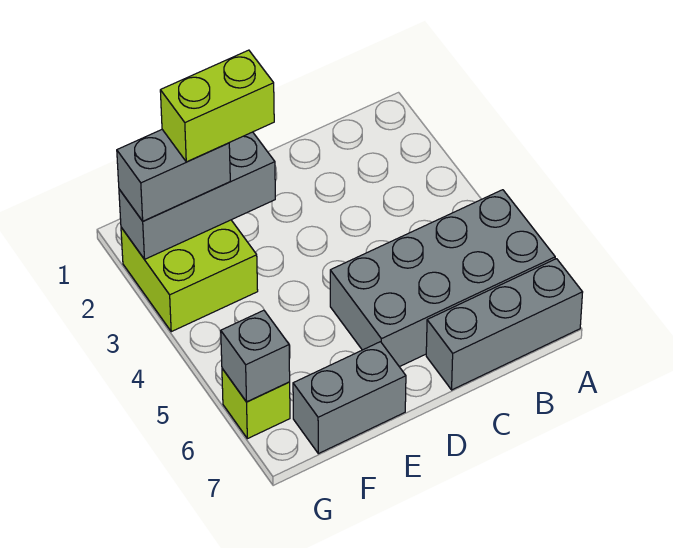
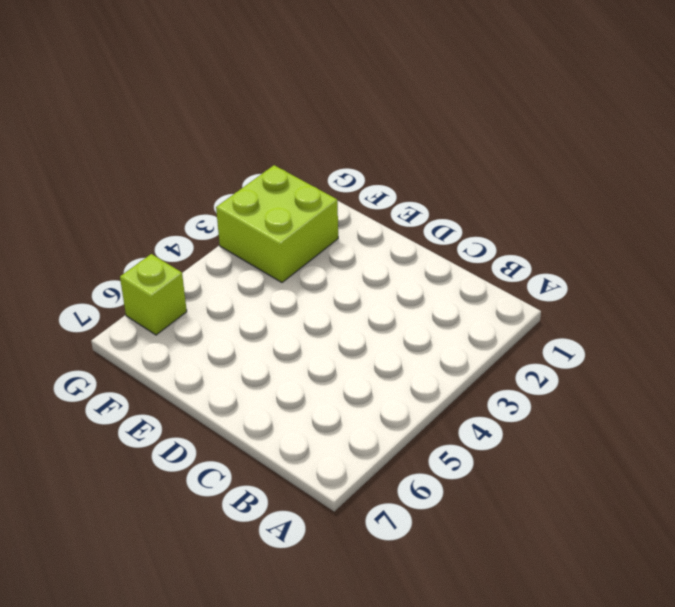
none -> grey brick A5:D6 level 1
none -> grey brick A7:C7 level 1

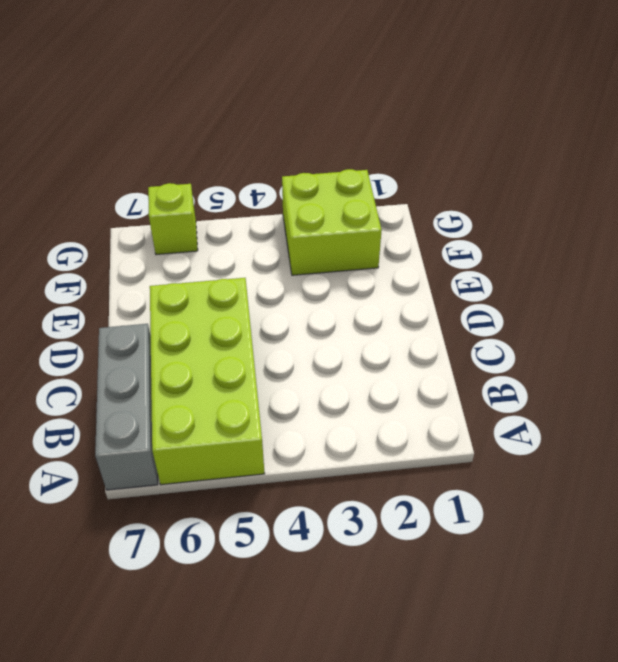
lime brick A5:D6 level 1 -> grey brick A5:D6 level 1
none -> grey brick E7:F7 level 1
none -> grey brick E2:G2 level 2

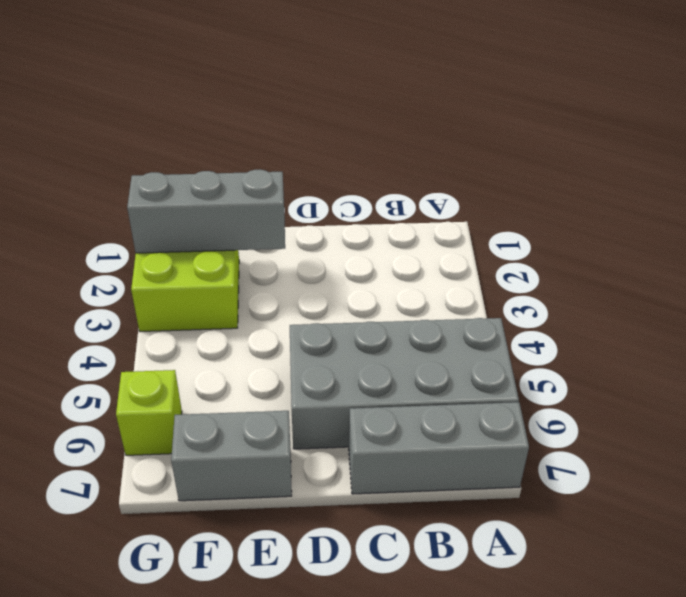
none -> grey brick G6 level 2
none -> grey brick F2:G2 level 3

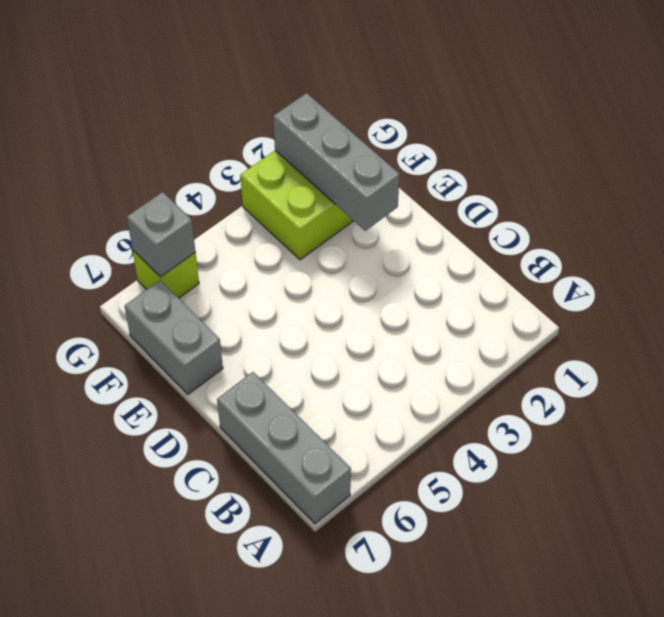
none -> grey brick A5:D6 level 1
none -> grey brick F2:G2 level 3

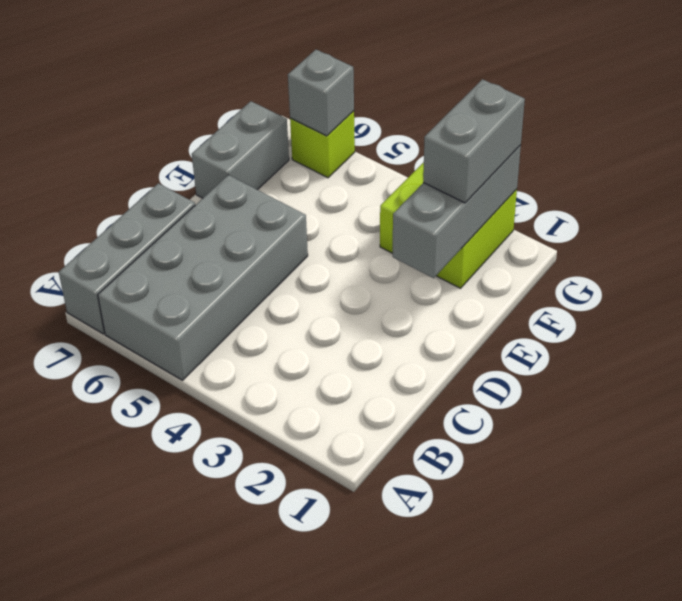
none -> lime brick E2:F2 level 4

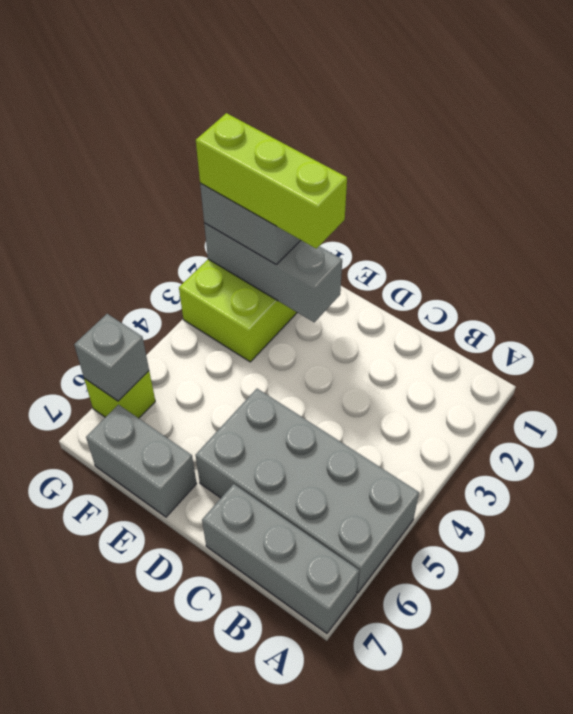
lime brick E2:G2 level 4 -> lime brick E2:F2 level 4

